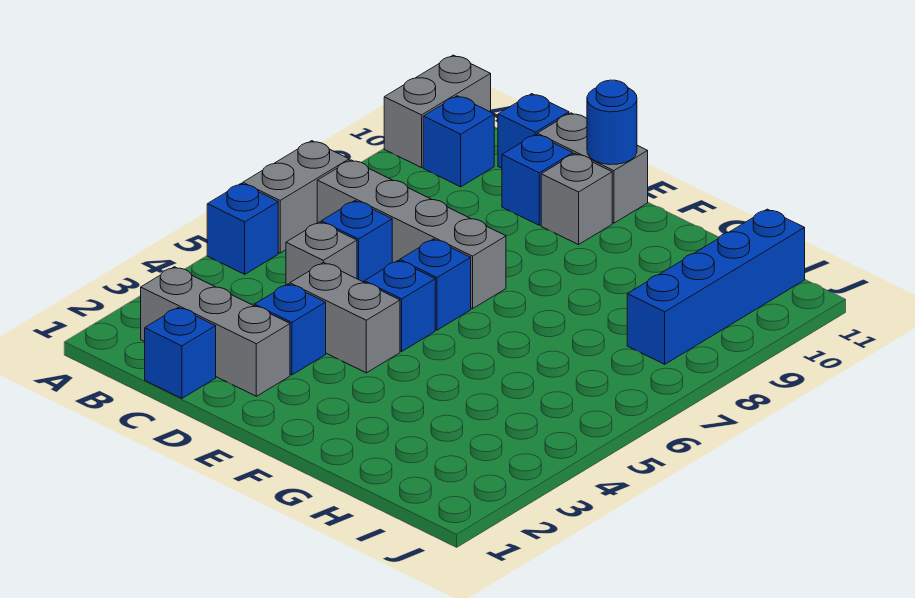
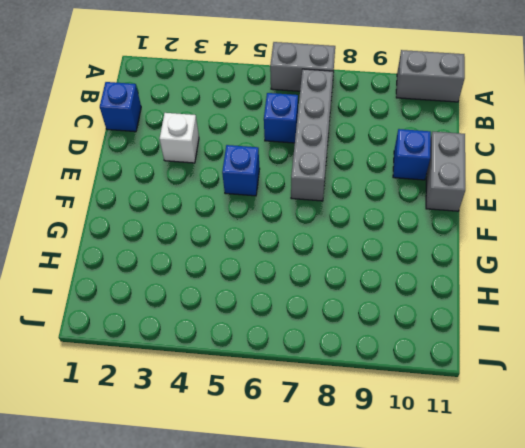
white brick D3 level 1 -> blue brick D3 level 1
none -> blue brick A5 level 1
none -> grey brick B2:D2 level 1
none -> blue brick B10 level 1

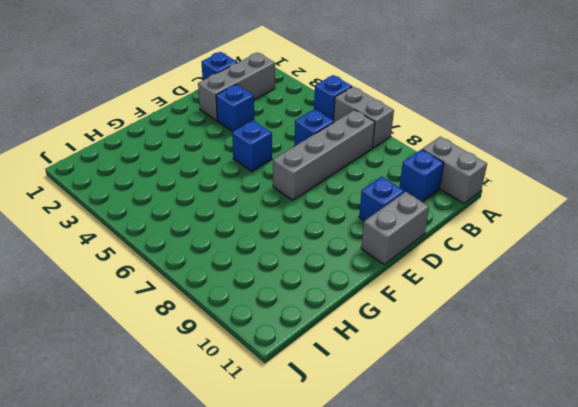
none -> grey brick C5 level 1
none -> blue brick C11 level 1
none -> grey brick D4:E4 level 1

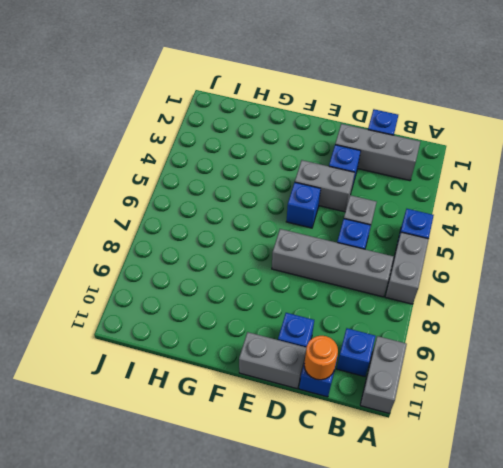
orange round brick C11 level 2 -> none
none -> blue brick E6 level 1
none -> grey brick E10 level 1
none -> blue brick I8:I11 level 1

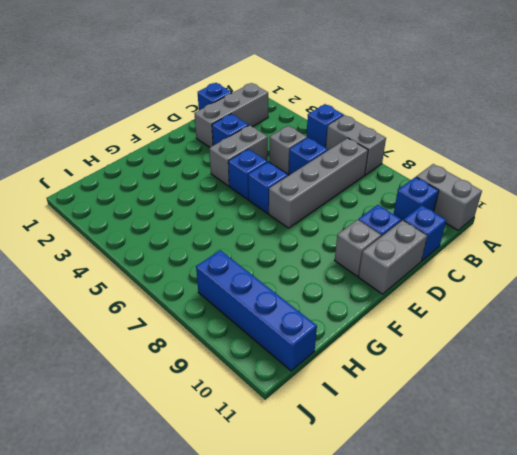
none -> blue round brick E11 level 2

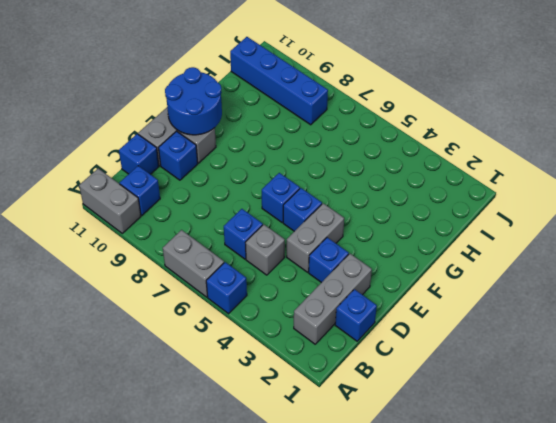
blue round brick E10:F11 level 2 -> blue round brick E11 level 2
none -> grey brick B7:E7 level 1

